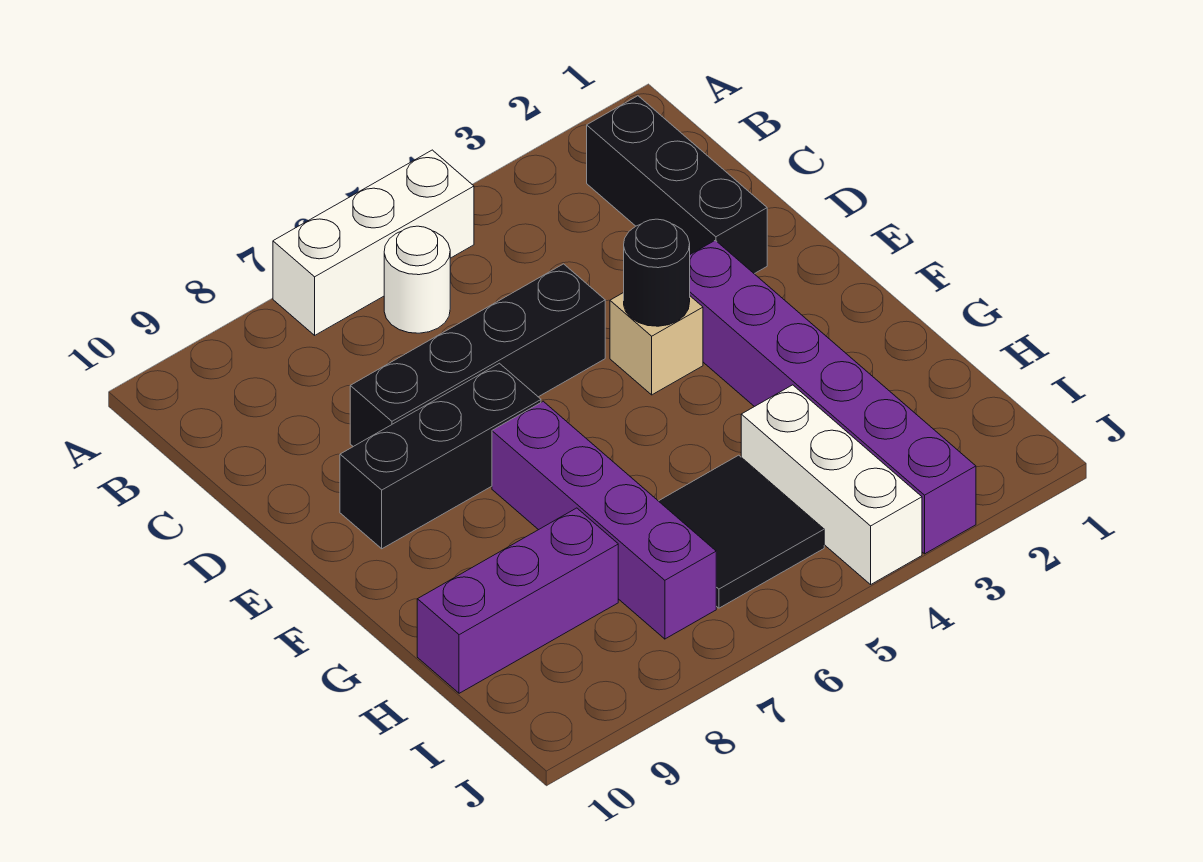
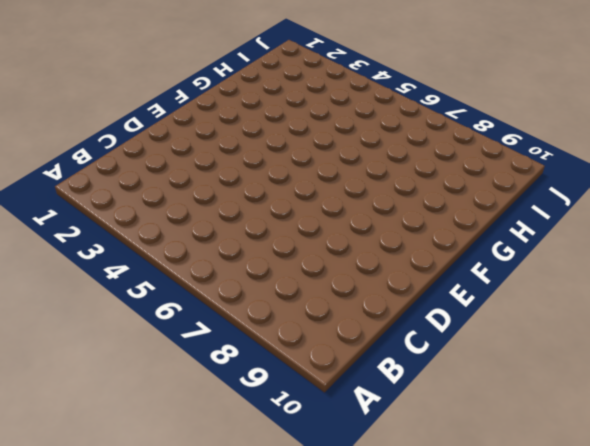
none -> white brick A5:A7 level 1
none -> black brick B2:D2 level 1
none -> white round brick B6 level 1

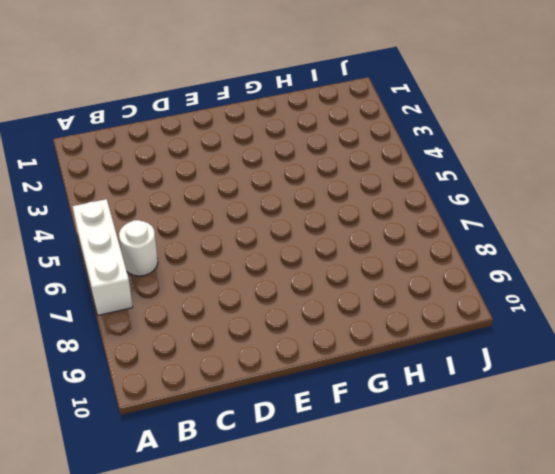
none -> black brick B2:D2 level 1
none -> black brick D5:D8 level 1
none -> purple brick E3:J3 level 1

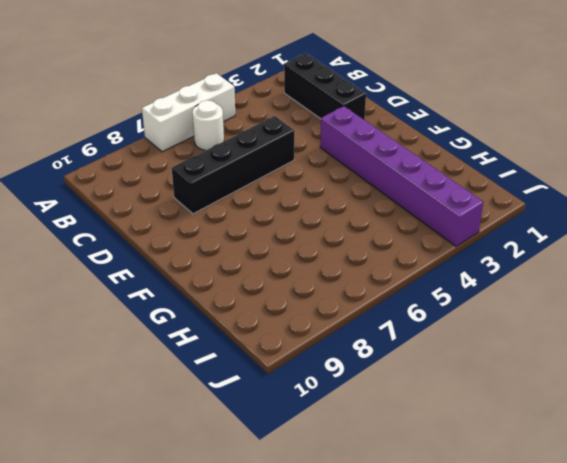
none -> tan brick E4 level 1
none -> black brick E7:E9 level 1
none -> purple brick F7:I7 level 1

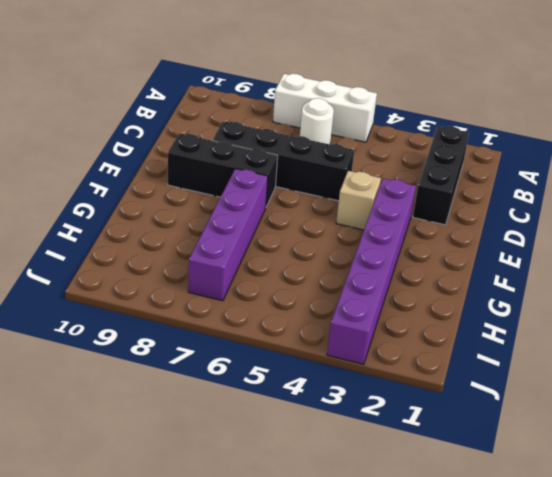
none -> white brick H4:J4 level 1
none -> black tile H5:I6 level 1
none -> purple brick H8:H10 level 1

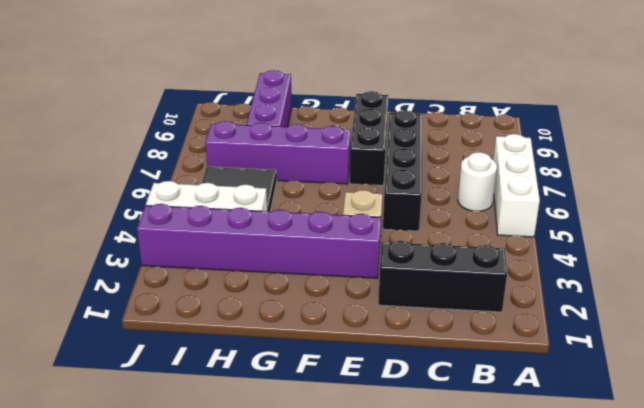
none -> black round brick E4 level 2

